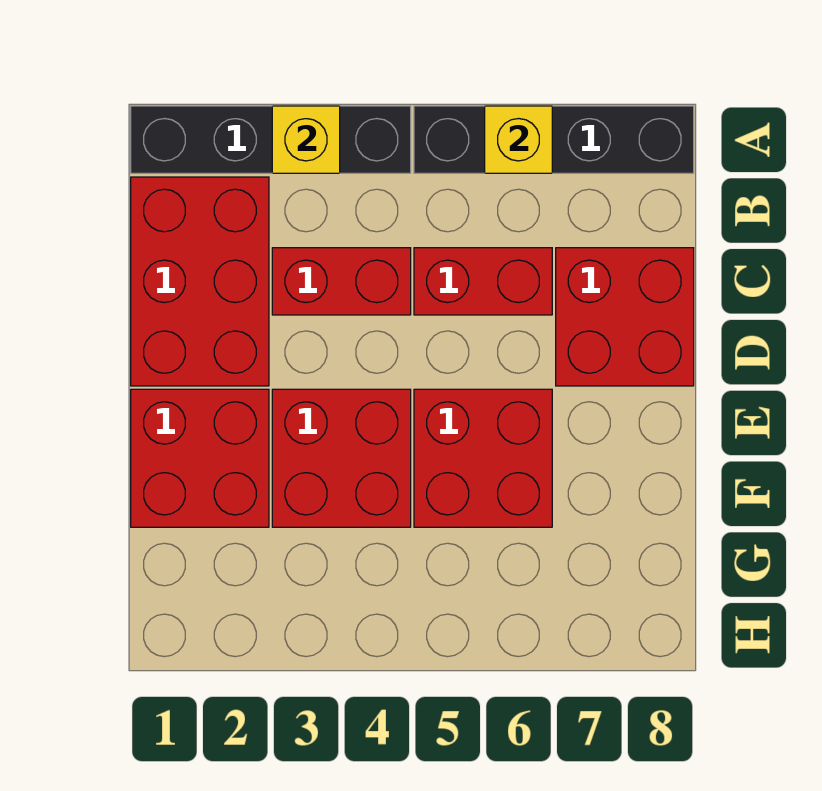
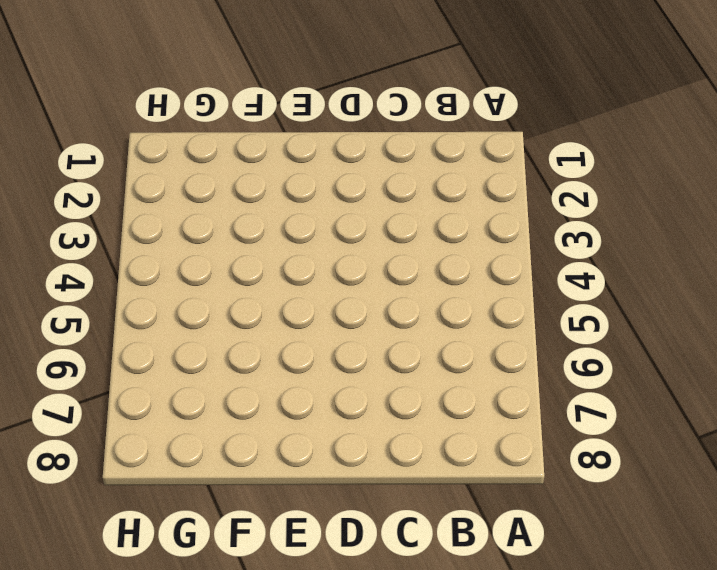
none -> black brick A1:A4 level 1
none -> black brick A5:A8 level 1

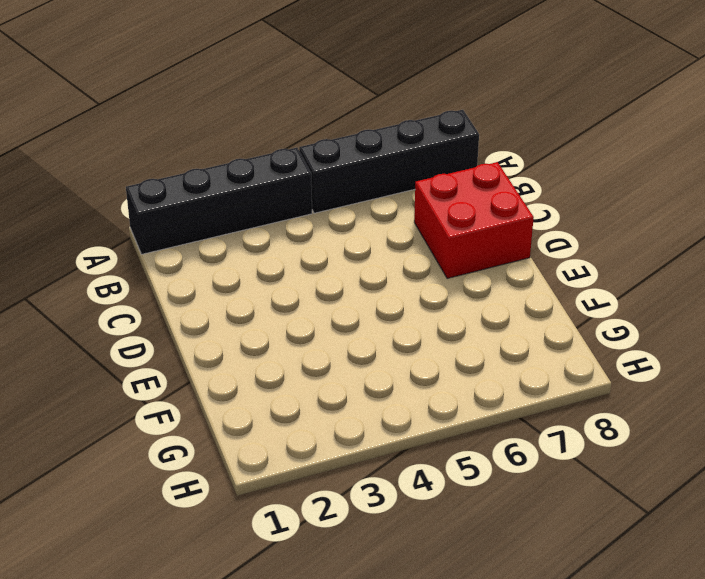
none -> red brick B1:D2 level 1
none -> red brick C3:C4 level 1

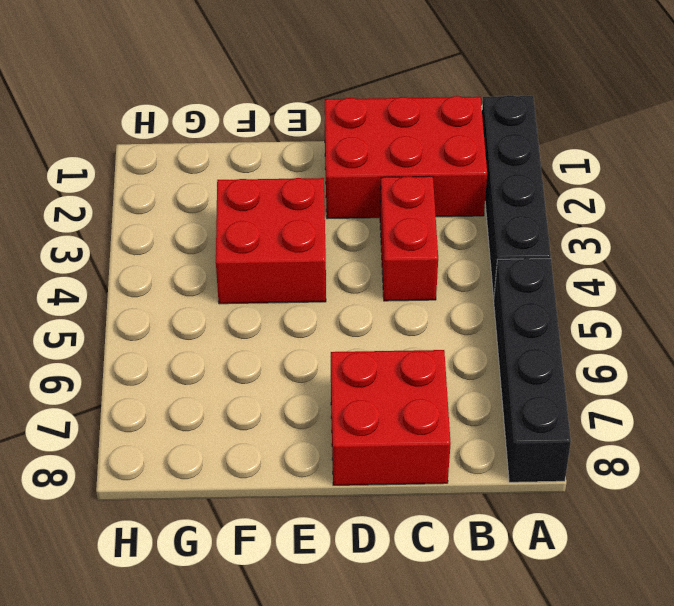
none -> red brick C5:C6 level 1
none -> red brick E1:F2 level 1

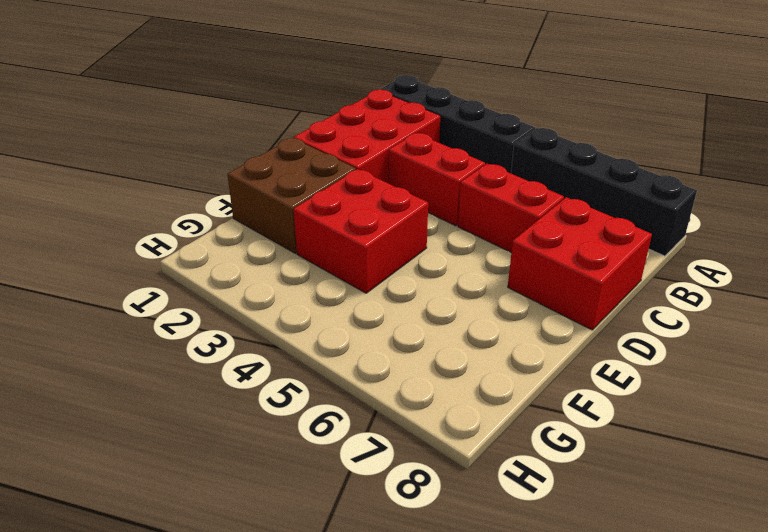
brown brick E1:F2 level 1 -> red brick E1:F2 level 1
none -> red brick E5:F6 level 1
none -> yellow brick A3 level 2

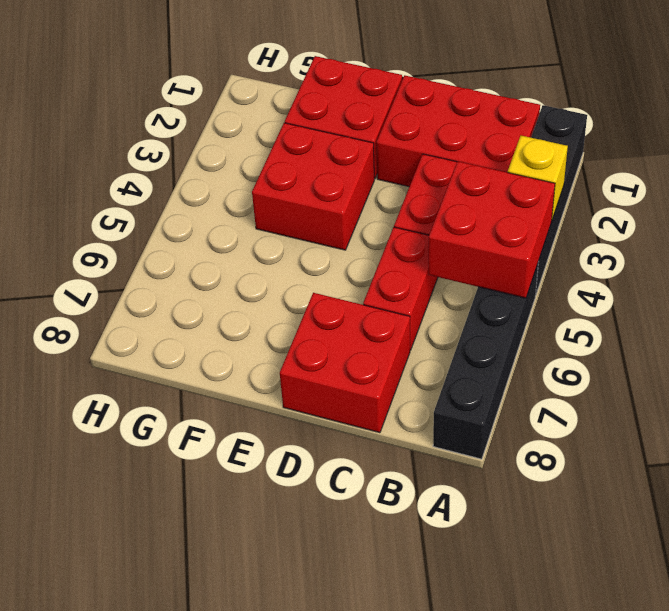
red brick A4:B5 level 2 -> red brick E5:F6 level 1
none -> yellow brick A6 level 2

